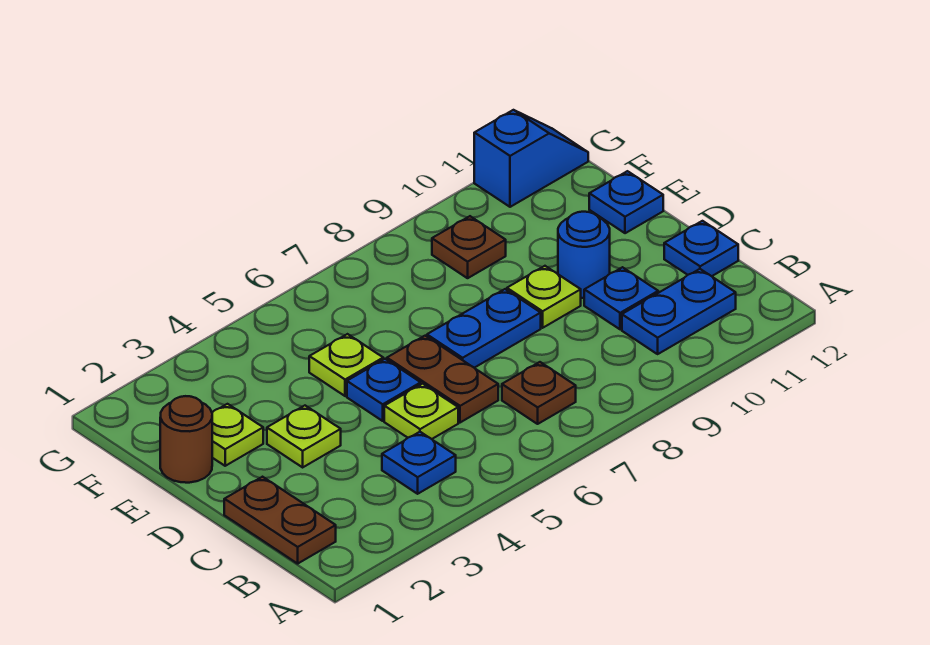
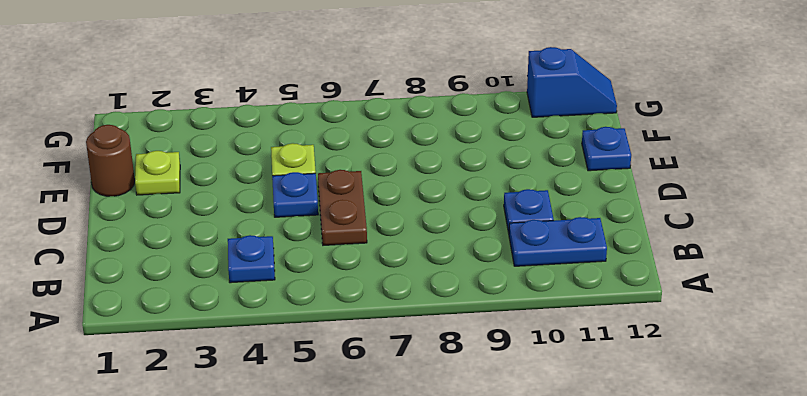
none -> brown plate B1:C1 level 1
none -> brown plate B7 level 1
none -> lime plate C5 level 1

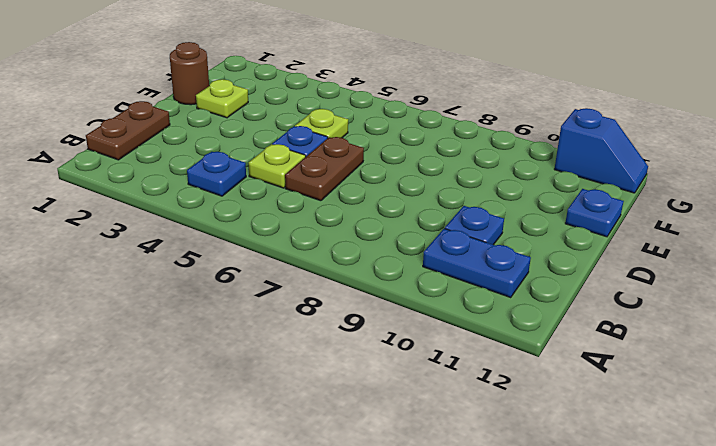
none -> brown plate B7 level 1
none -> blue plate C12 level 1
none -> lime plate D3 level 1

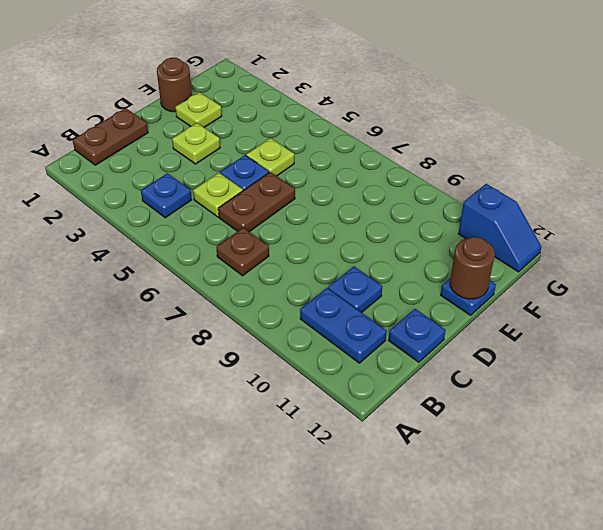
brown round brick E12 level 2 -> none
none -> blue plate D7:D8 level 1
none -> lime plate D9 level 1
none -> blue round brick D10 level 1

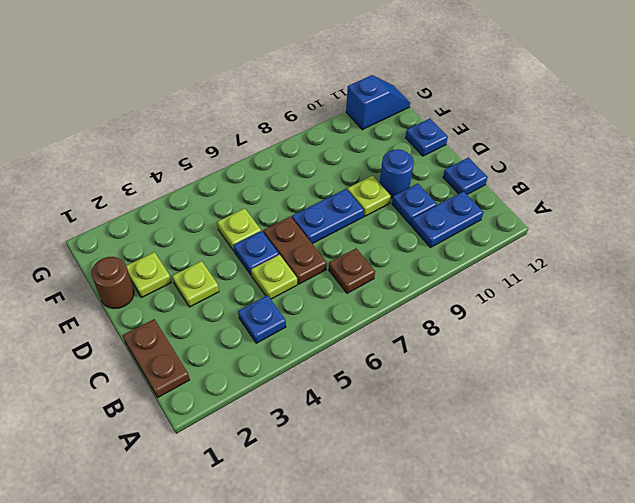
none -> brown plate F9 level 1

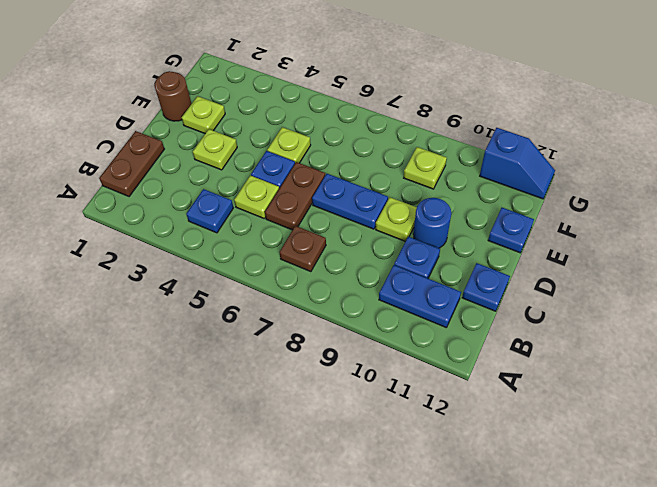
lime plate F9 level 1 -> brown plate F9 level 1

